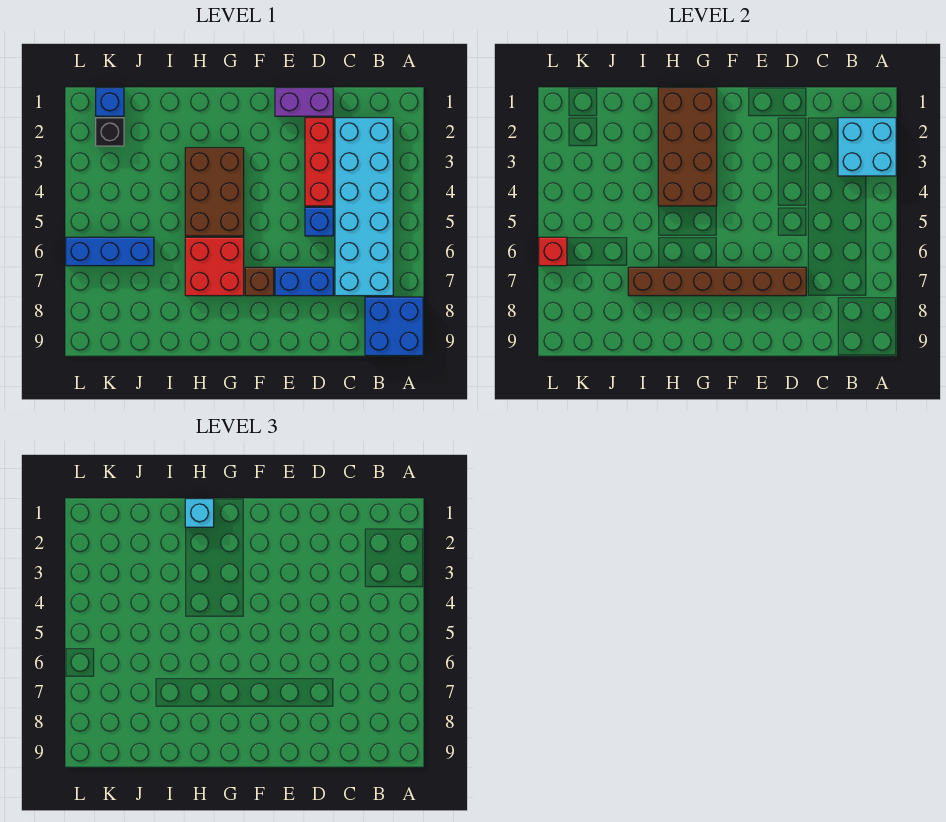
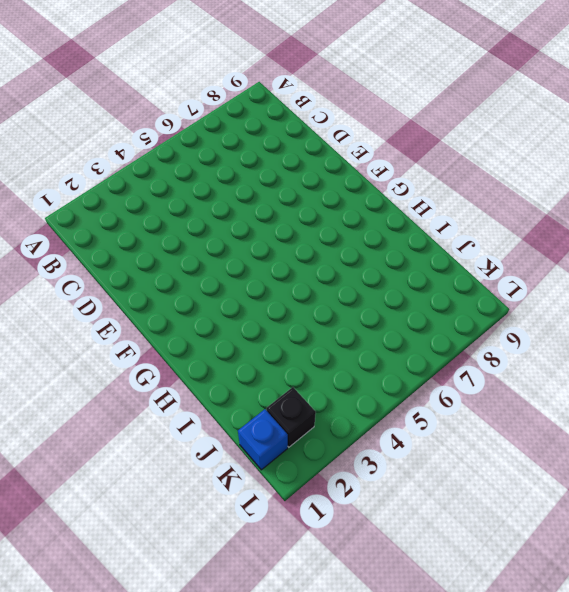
none -> blue brick A8:B9 level 1
none -> cyan brick B2:C7 level 1
none -> purple brick D1:E1 level 1

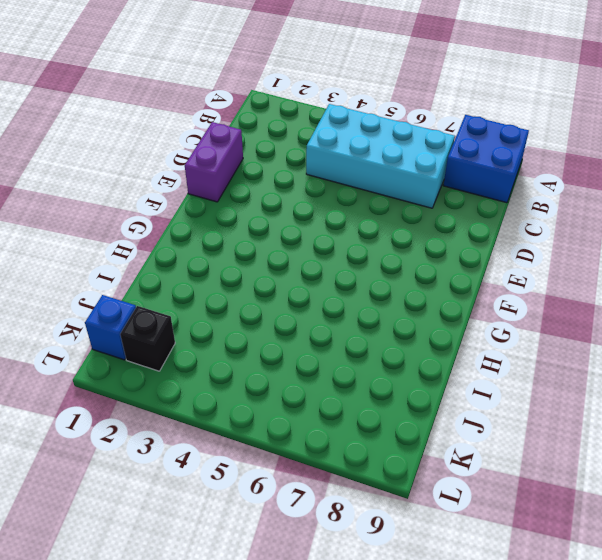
cyan brick B4:C7 level 1 -> cyan brick B2:C7 level 1
none -> red brick D2:D4 level 1
none -> blue brick D5 level 1
none -> blue brick D7:E7 level 1

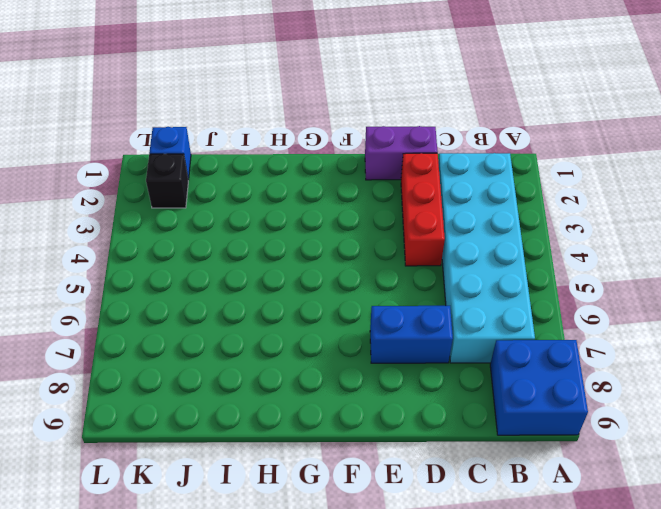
none -> blue brick D5 level 1
none -> brown brick F7 level 1
none -> brown brick G3:H5 level 1

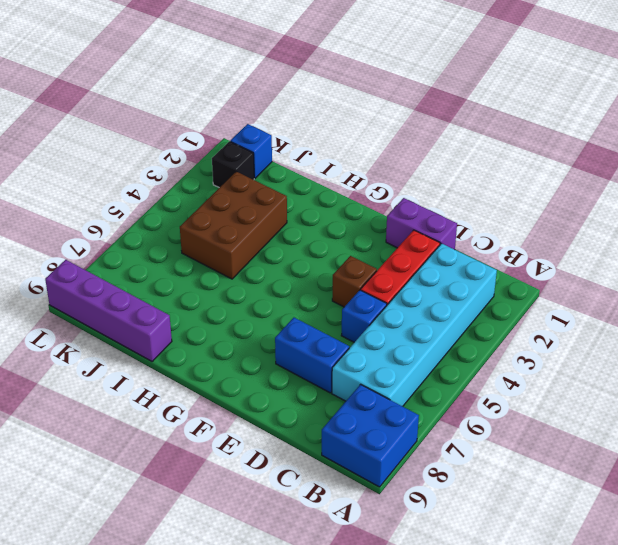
brown brick E4 level 1 -> brown brick F7 level 1
brown brick I3:J5 level 1 -> brown brick G3:H5 level 1
purple brick I9:L9 level 1 -> none
none -> red brick G6:H7 level 1
none -> blue brick J6:L6 level 1
none -> cyan brick A2:B3 level 2

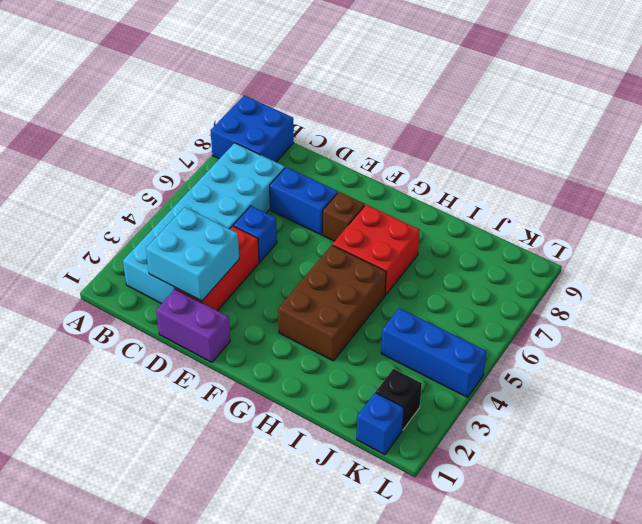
cyan brick C2:D3 level 2 -> cyan brick A2:B3 level 2
blue brick J4:L4 level 1 -> blue brick J6:L6 level 1
none -> brown brick D7:I7 level 2
none -> brown brick G1:H4 level 2
none -> red brick L6 level 2

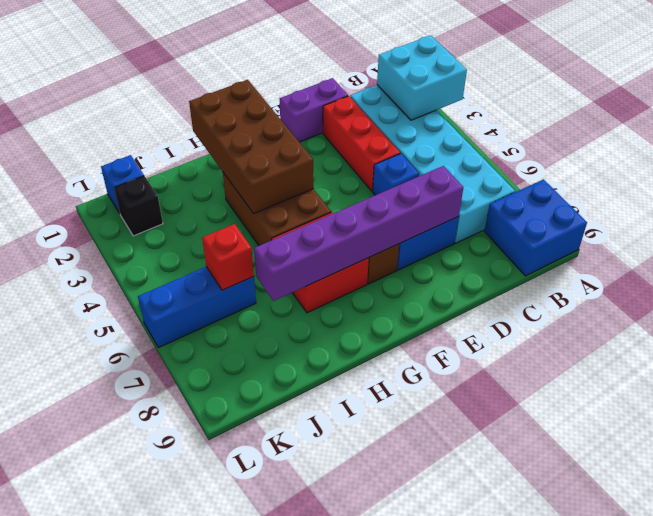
purple brick D7:I7 level 2 -> brown brick D7:I7 level 2
red brick J6 level 2 -> red brick L6 level 2
none -> cyan brick H1 level 3

